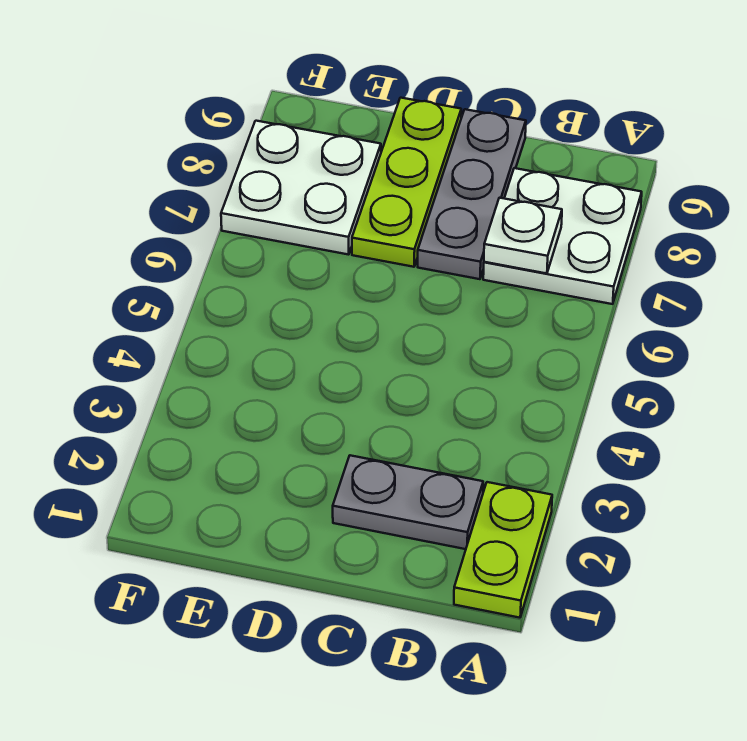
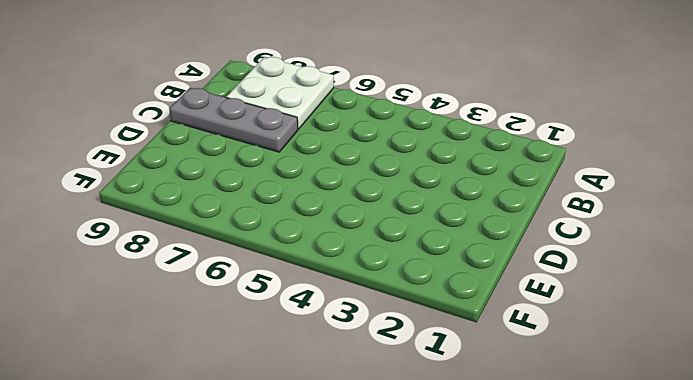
none -> lime plate A1:A2 level 1
none -> grey plate B2:C2 level 1

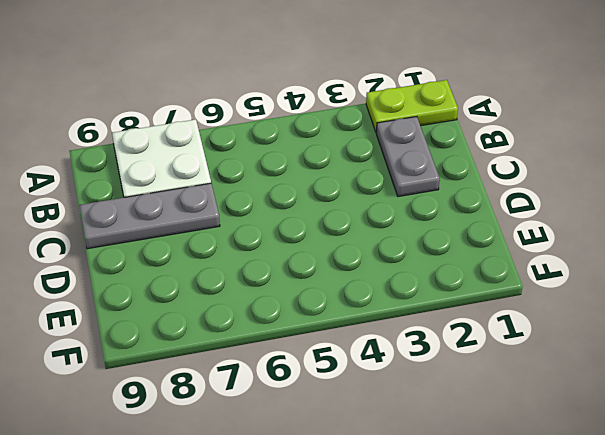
none -> lime plate D7:D9 level 1
none -> white plate E7:F8 level 1

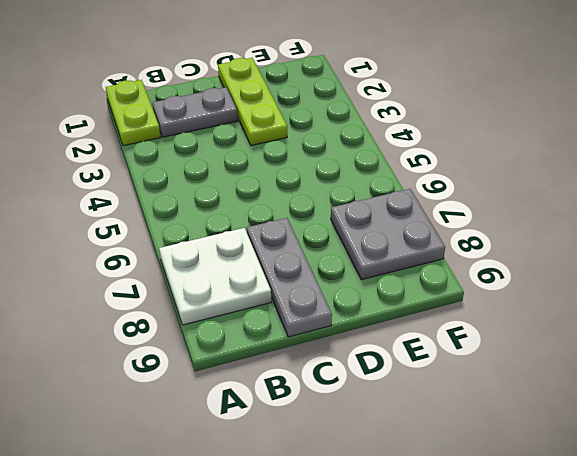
lime plate D1:D3 level 1 -> lime plate D7:D9 level 1
grey plate E7:F8 level 1 -> white plate E7:F8 level 1
none -> white plate B7 level 2

